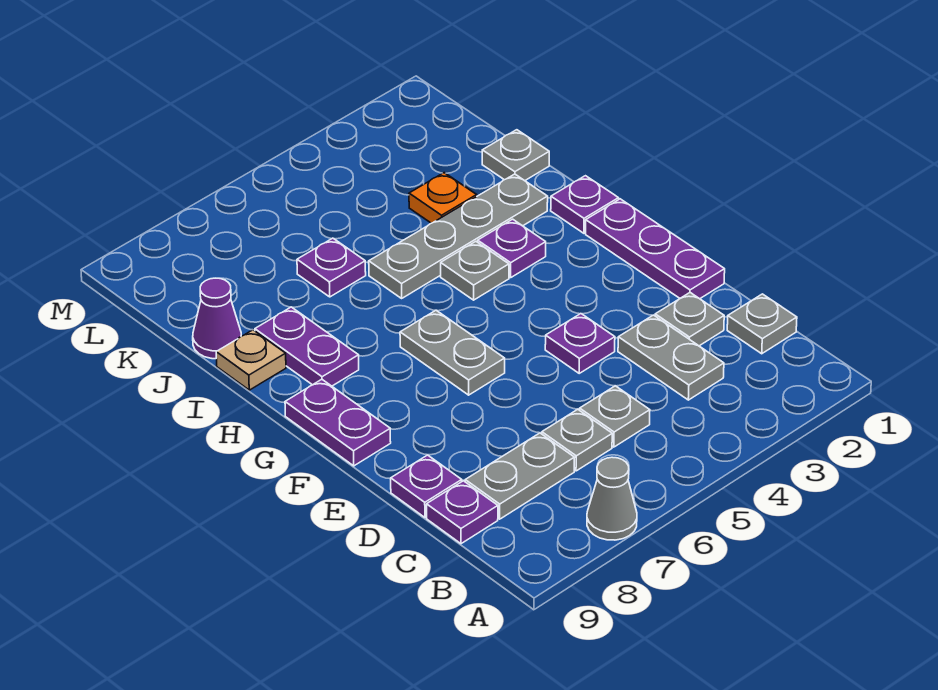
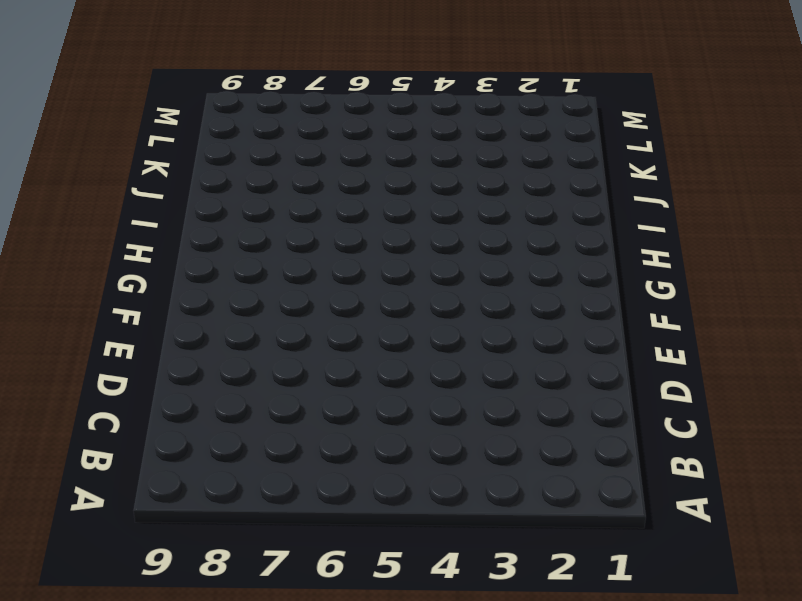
none -> grey cone A7 level 1
none -> grey plate C1 level 1
none -> grey plate C3:D3 level 1

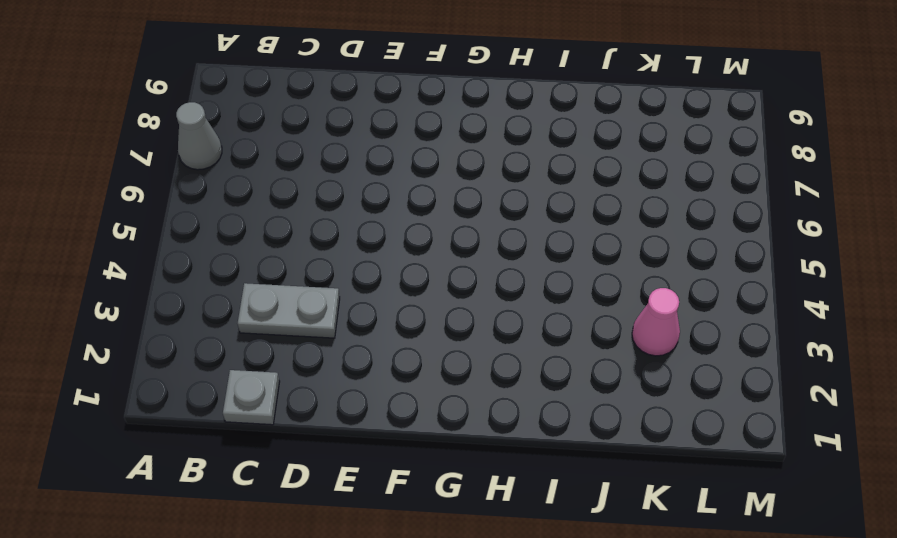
pink cone K3 level 1 -> none
none -> grey plate C5 level 1
none -> grey plate C6 level 1
none -> grey plate C7:C8 level 1

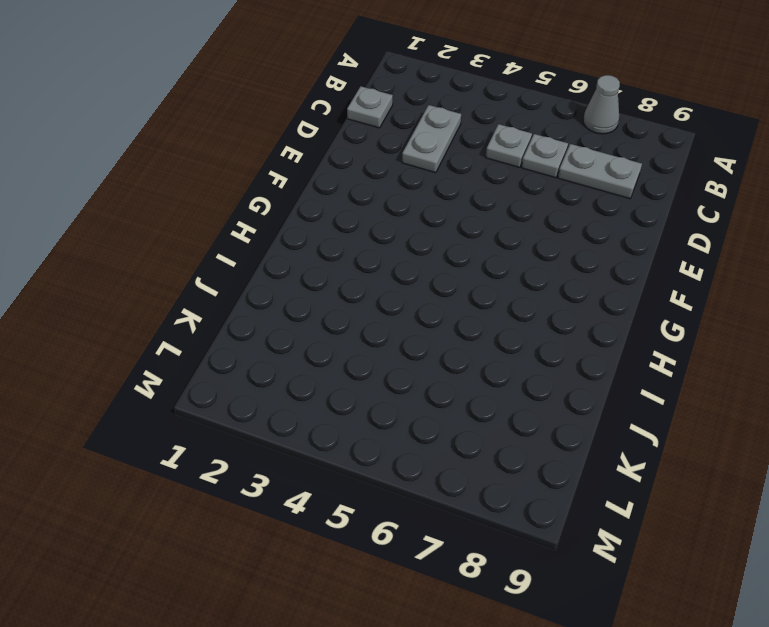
none -> purple plate C9 level 1
none -> grey plate D2 level 1
none -> purple plate D9 level 1

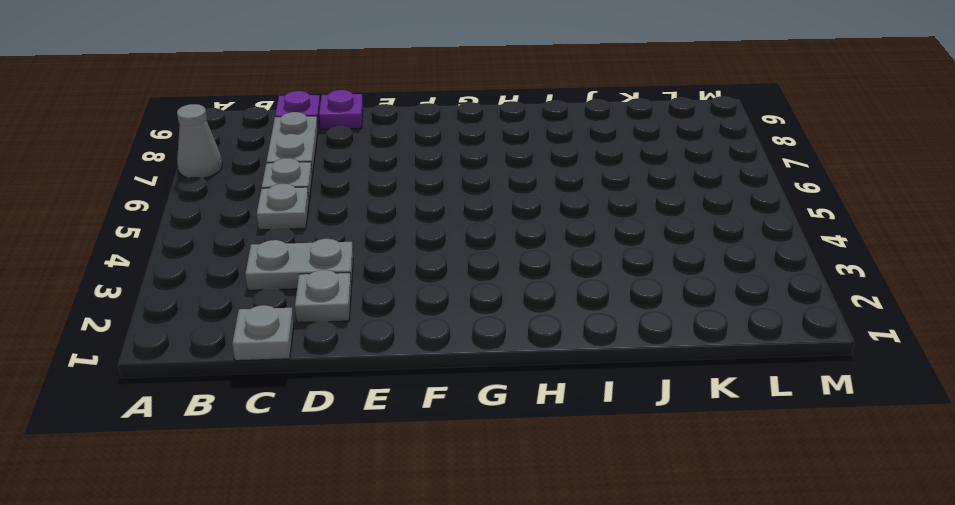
none -> purple plate E1:G1 level 1
none -> purple plate E4 level 1
none -> grey plate F6:G6 level 1

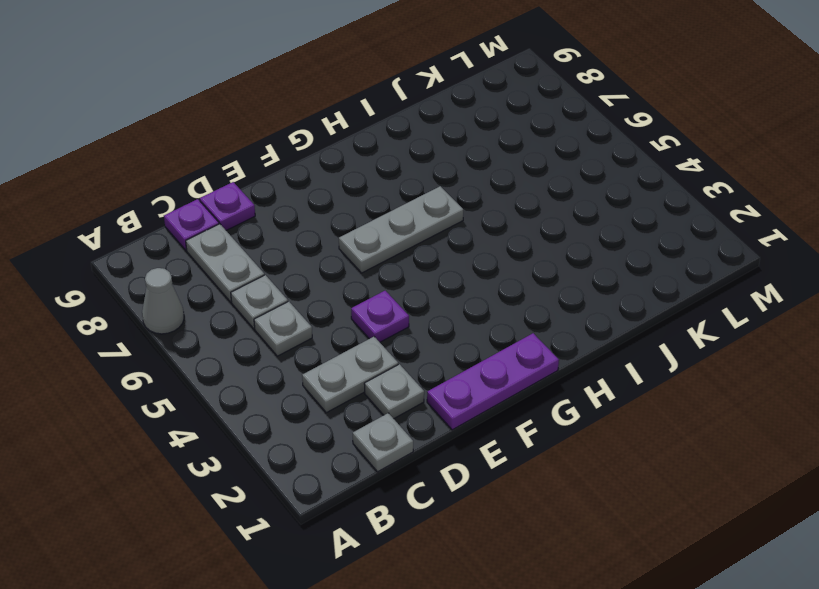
grey plate F6:H6 level 1 -> grey plate F6:G6 level 1
none -> purple plate F9:G9 level 1
none -> purple plate H1 level 1
none -> purple plate H3 level 1

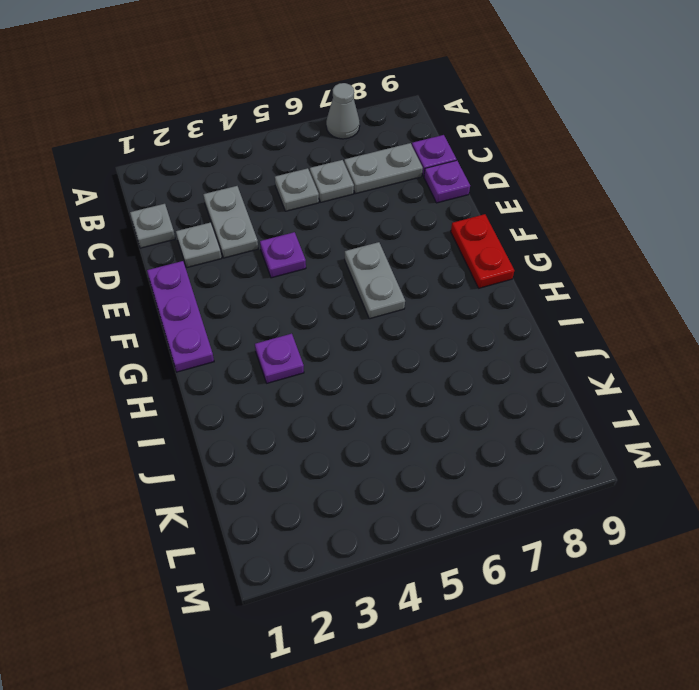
red plate F9:G9 level 1 -> purple plate F9:G9 level 1
none -> purple plate H1 level 1
none -> grey plate H4 level 1
none -> purple plate H8:I8 level 1

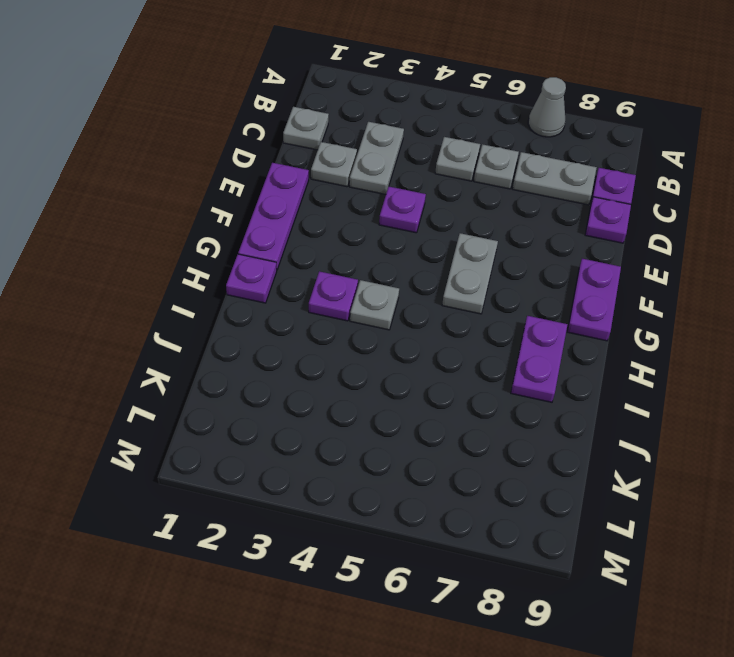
none -> grey plate I2:I5 level 1
none -> tan plate I9 level 1
none -> grey plate J1 level 1

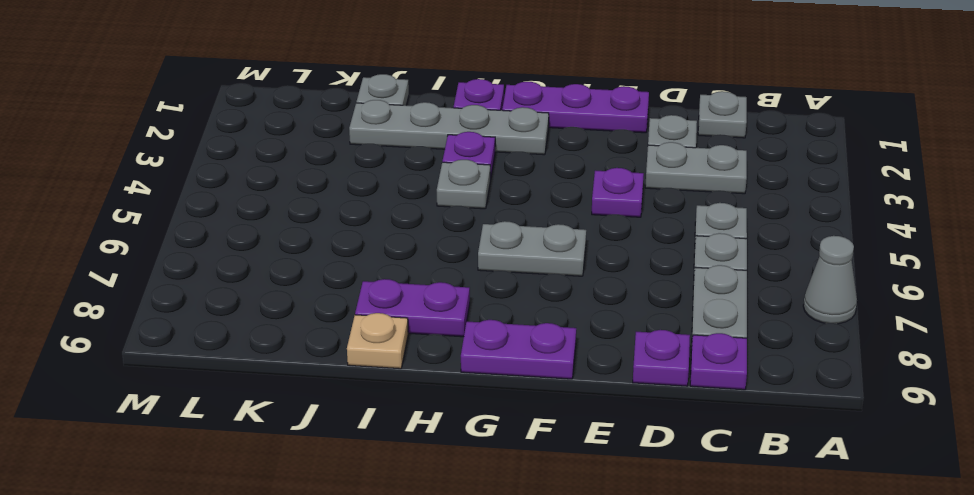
grey plate G2:J2 level 1 -> grey plate I2:I5 level 1
none -> orange plate J3 level 1
none -> purple plate J6 level 1
none -> purple cone J9 level 1

